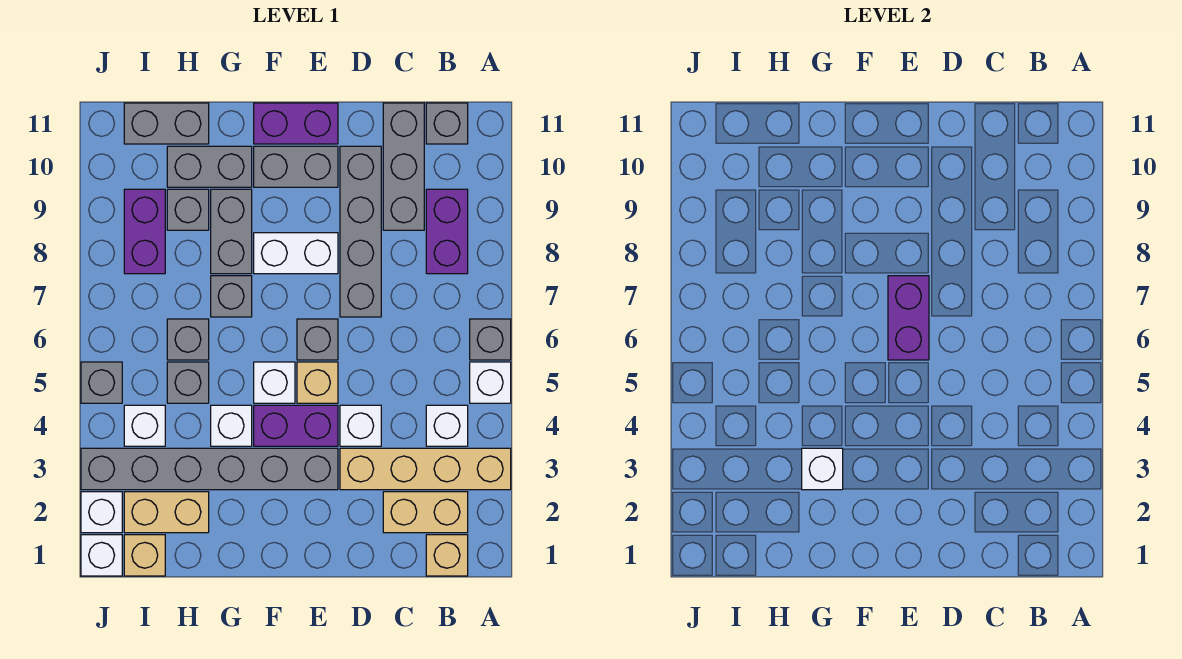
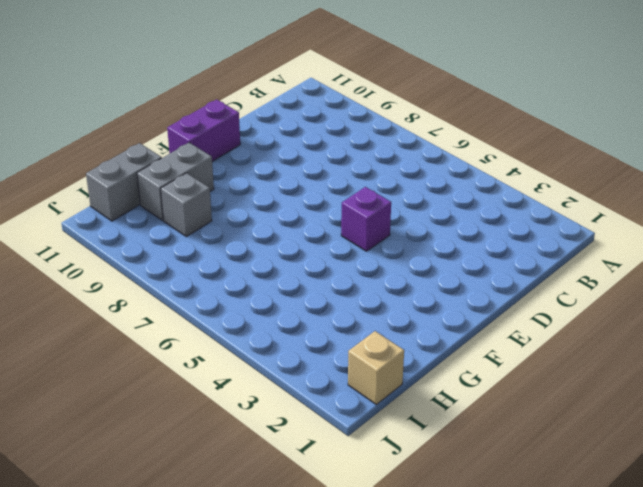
purple brick E5 level 1 -> tan brick E5 level 1
none -> tan brick A3:D3 level 1
none -> white brick A5 level 1
none -> grey brick A6 level 1
none -> tan brick B1 level 1

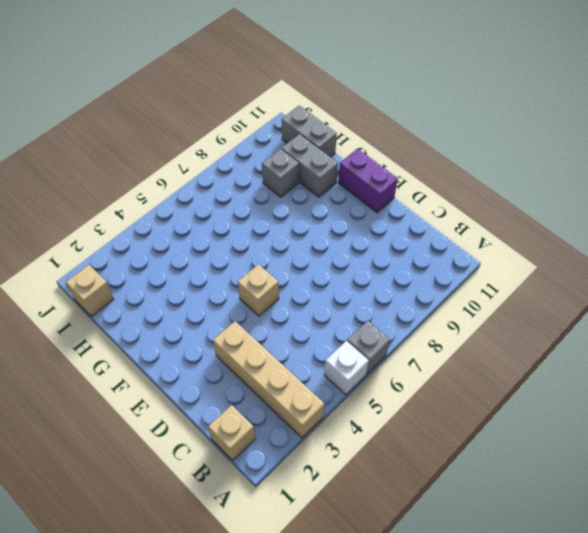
none -> tan brick B2:C2 level 1
none -> white brick B4 level 1
none -> purple brick B8:B9 level 1
none -> grey brick B11 level 1

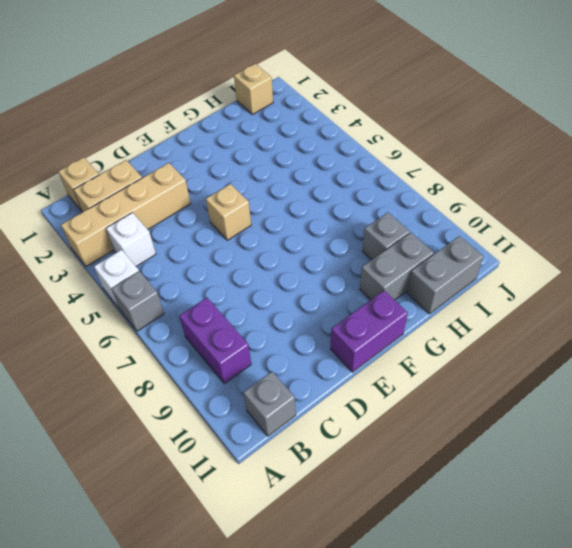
none -> grey brick C9:C11 level 1
none -> white brick D4 level 1
none -> grey brick D7:D10 level 1
none -> grey brick E3:J3 level 1

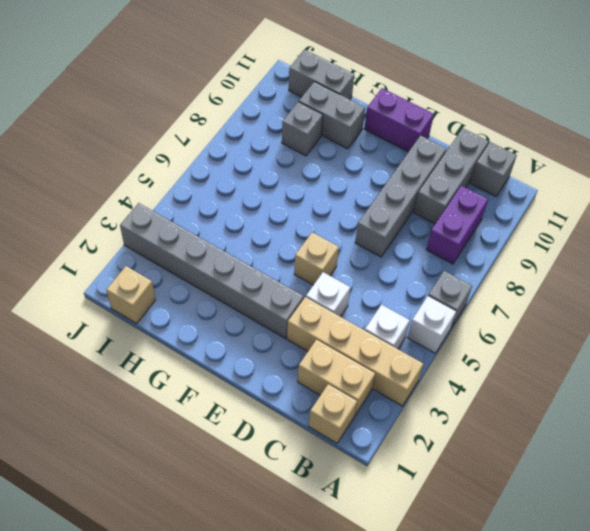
none -> purple brick E4:F4 level 1
none -> grey brick E6 level 1
none -> white brick E8:F8 level 1
none -> grey brick E10:F10 level 1

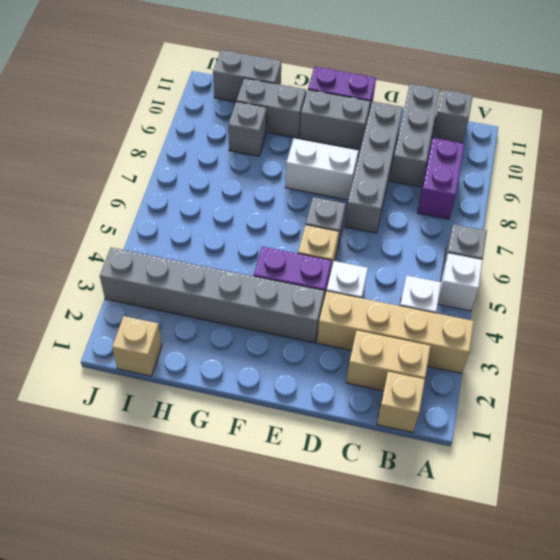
none -> white brick F5 level 1
none -> white brick G4 level 1
none -> grey brick G7 level 1
none -> grey brick G8:G9 level 1

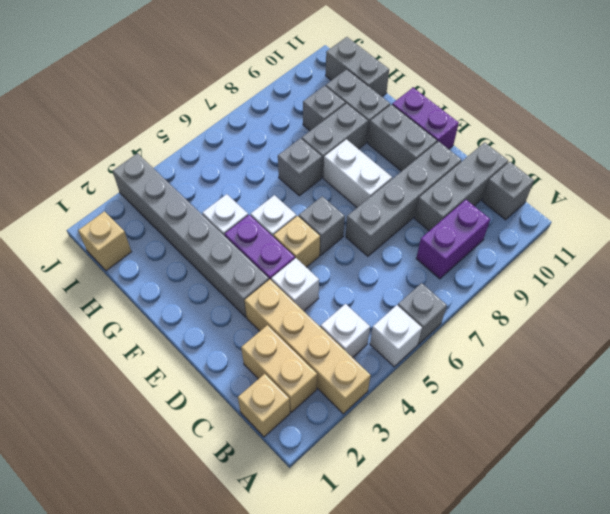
none -> tan brick H2:I2 level 1
none -> grey brick H5 level 1
none -> grey brick H6 level 1
none -> white brick I4 level 1

